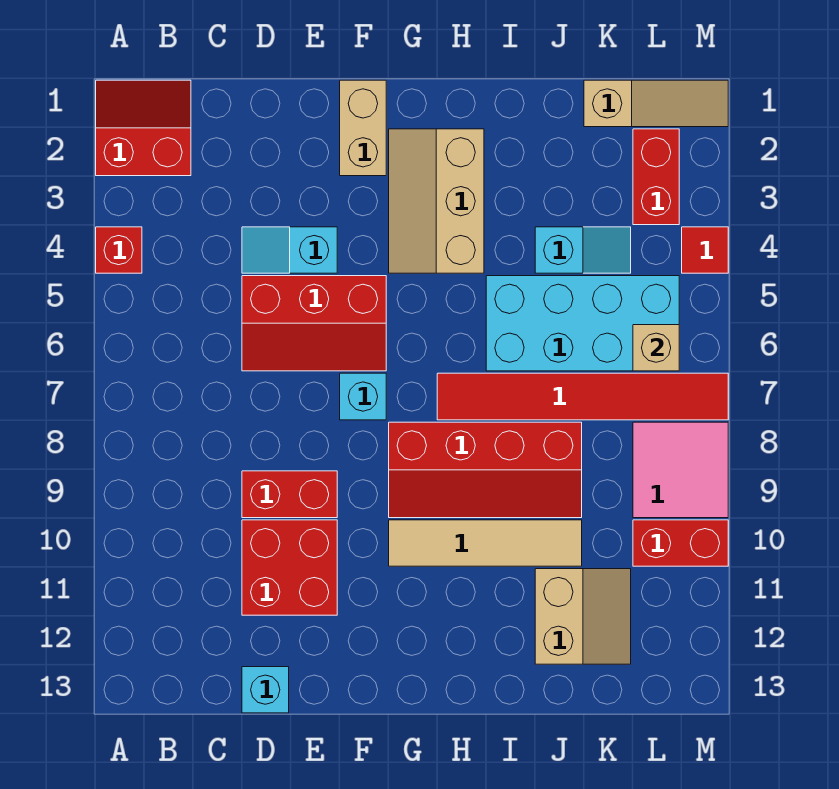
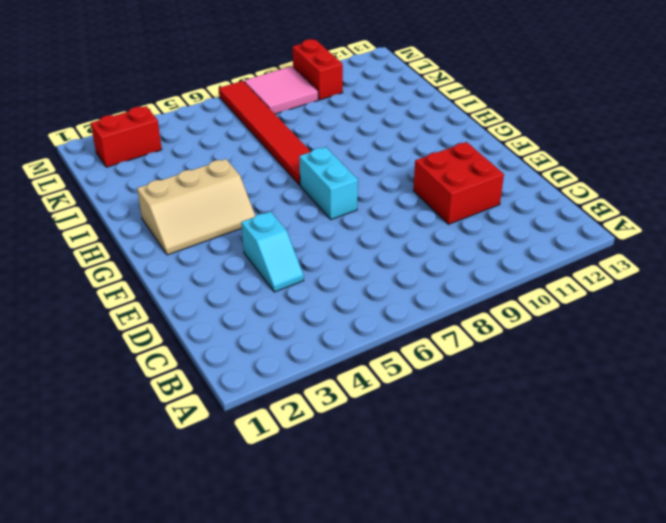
cyan brick F7:G7 level 1 -> cyan brick F7 level 1
none -> red slope A1:B2 level 1 top 2
none -> red brick A4 level 1
none -> red slope D5:F6 level 1 top 5

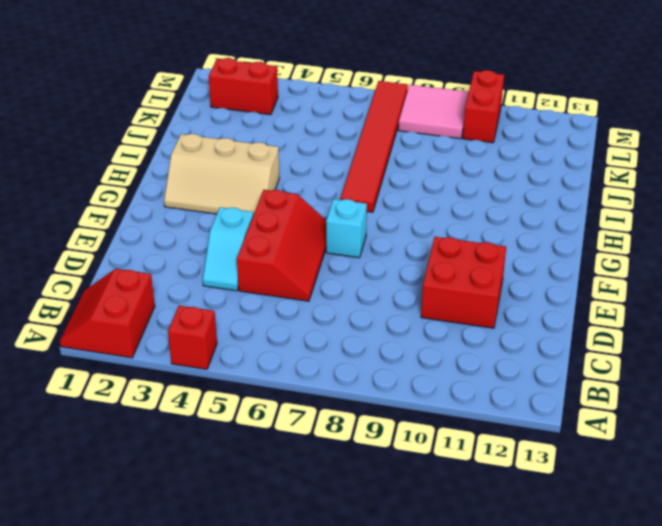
none -> red brick D9:E9 level 1
none -> cyan brick D13 level 1
none -> tan brick F1:F2 level 1

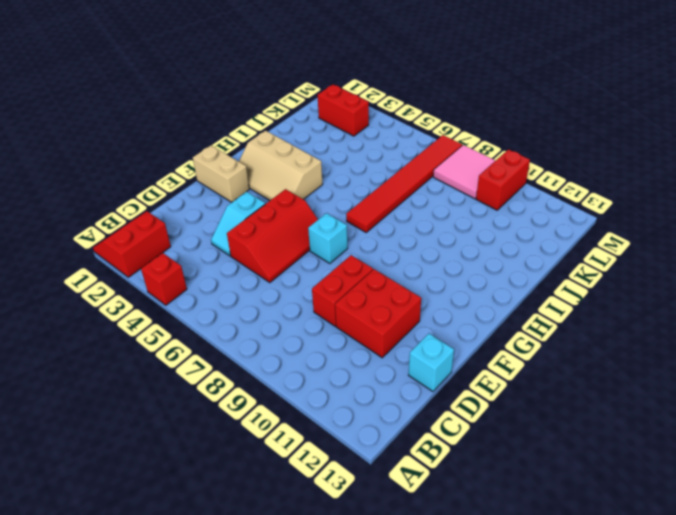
none -> red slope G8:J9 level 1 top 8
none -> tan tile G10:J10 level 1
none -> cyan brick I5:L6 level 1

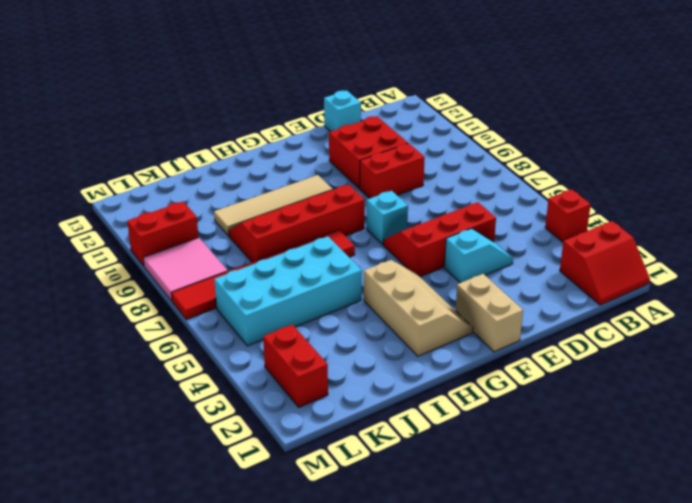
none -> cyan slope J4:K4 level 1 top J
none -> tan slope J11:K12 level 1 top J
none -> tan slope K1:M1 level 1 top K

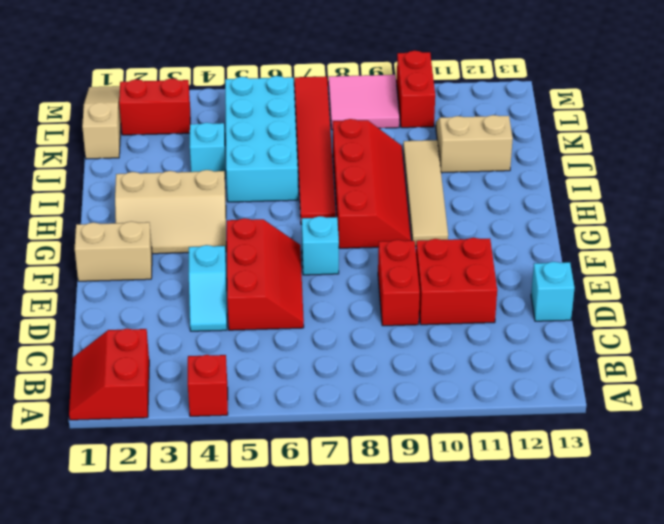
none -> red tile M4 level 1
none -> tan brick L6 level 2

